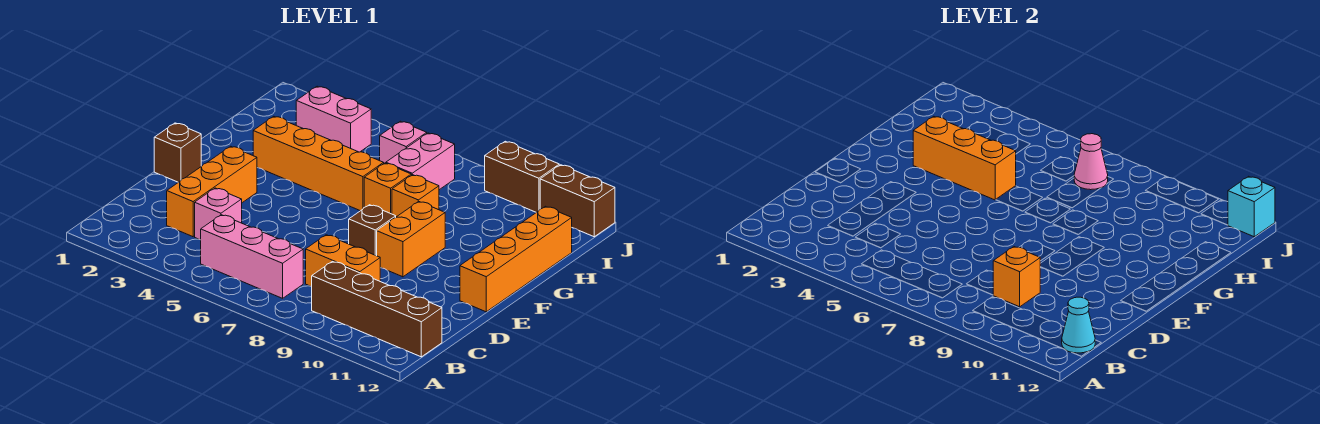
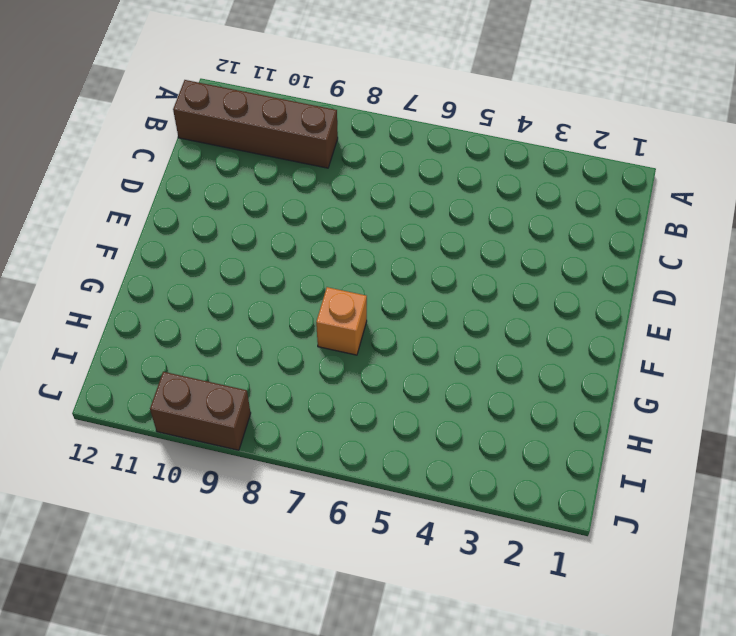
none -> pink brick B5:B7 level 1
none -> orange brick C3:E3 level 1
none -> pink brick C4 level 1

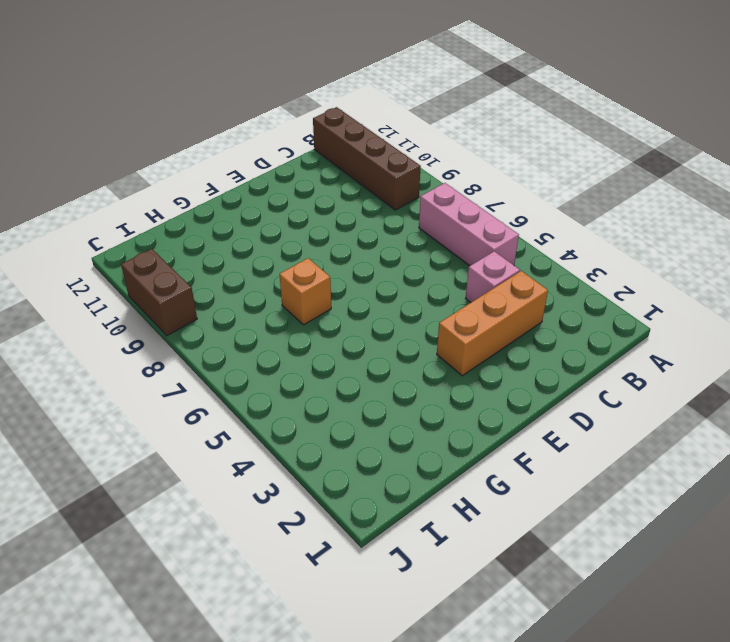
none -> orange brick C8:C9 level 1
none -> brown brick E1 level 1
none -> brown brick E8 level 1

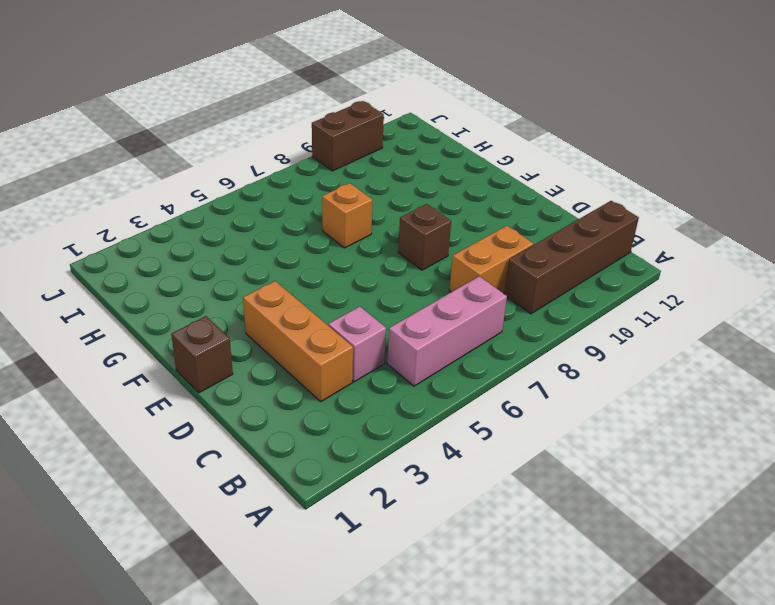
none -> orange brick E9:F9 level 1
none -> orange brick E12:H12 level 1
none -> orange brick G3:G6 level 1

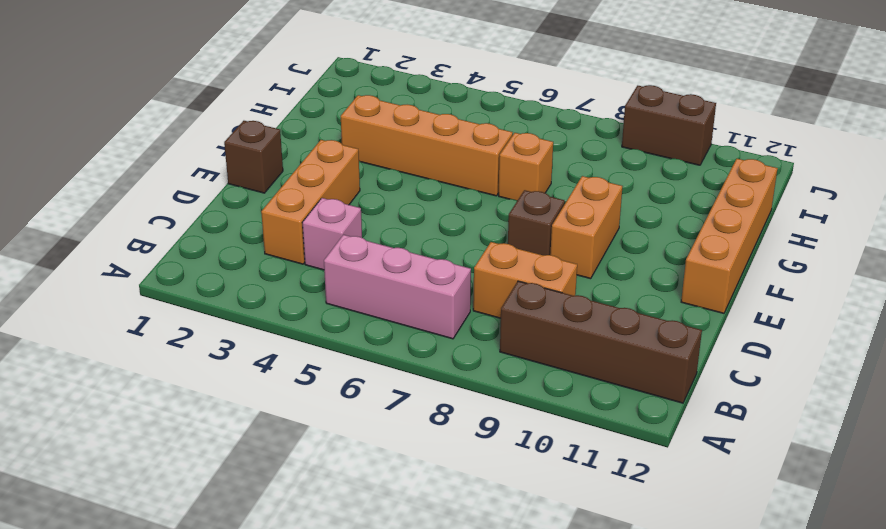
none -> orange brick G8 level 1
none -> pink brick H7:I7 level 1
none -> pink brick I3:I4 level 1

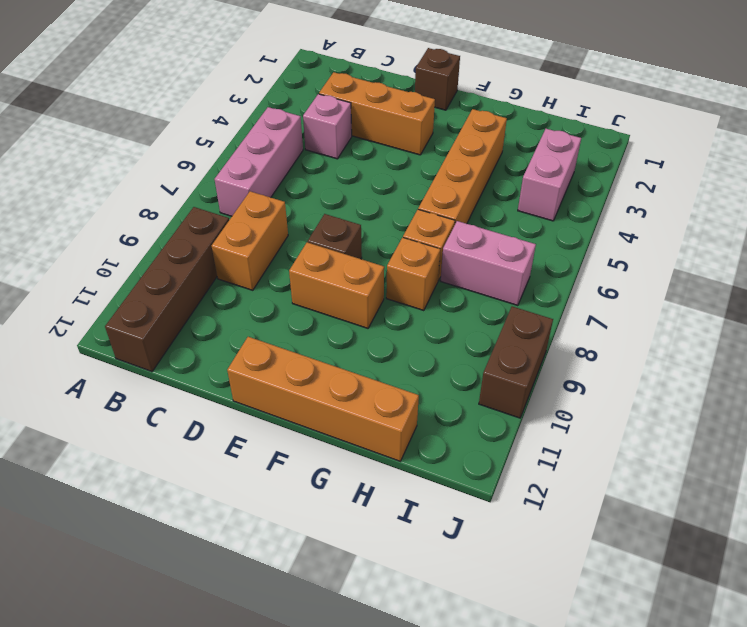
none -> pink brick I6 level 1
none -> brown brick J11:J12 level 1
none -> cyan cone B12 level 2

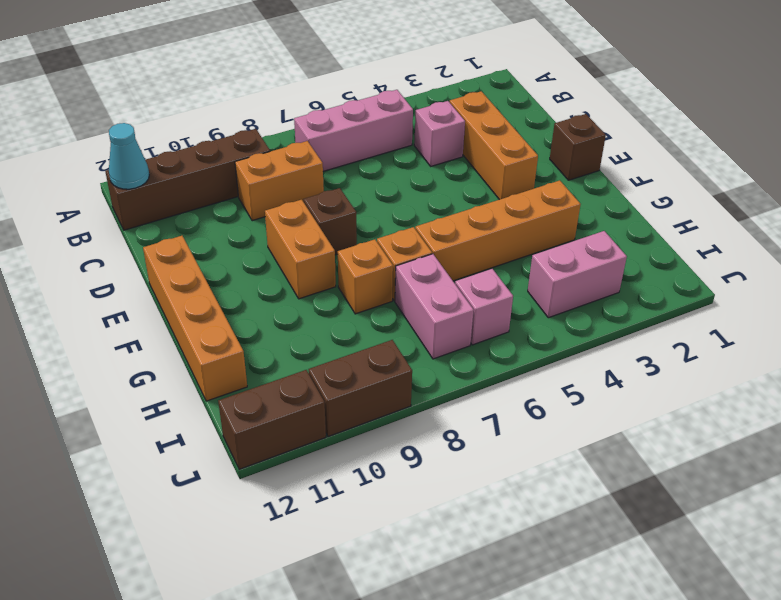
none -> orange brick C9 level 2
none -> orange brick G3:G5 level 2
none -> pink cone I7 level 2

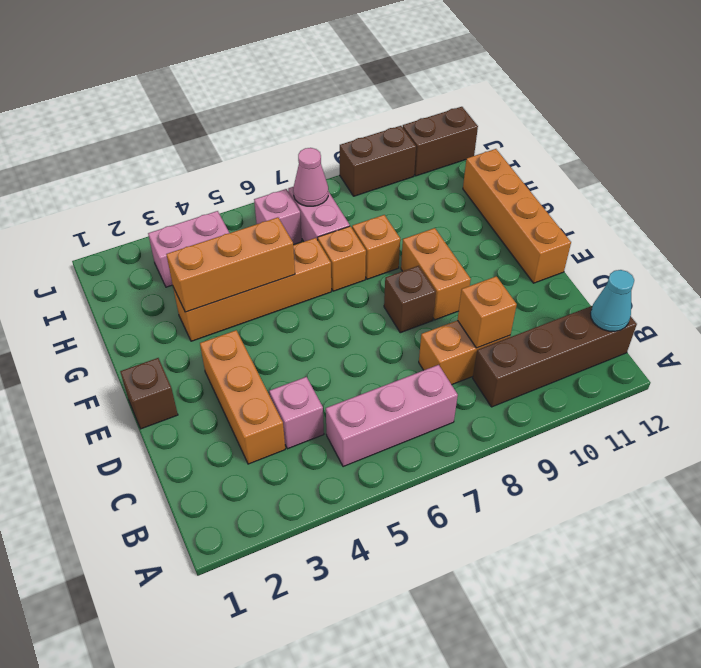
none -> cyan brick J12 level 2

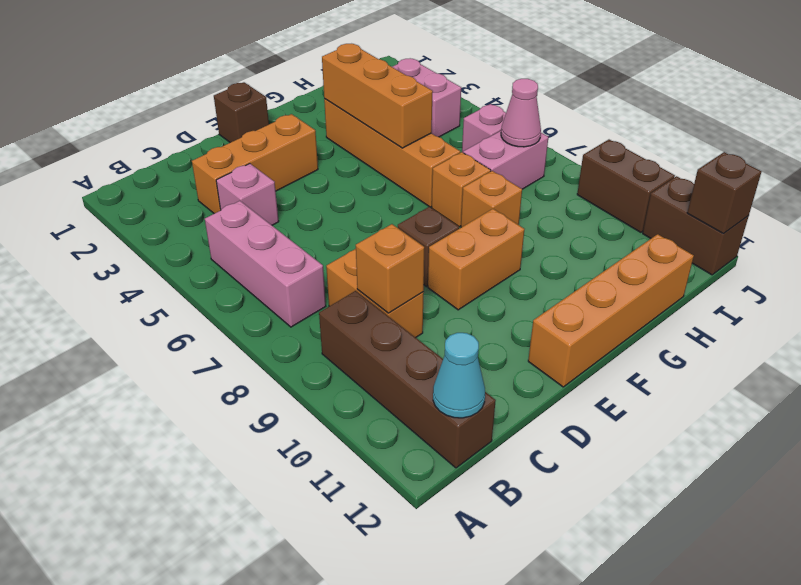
brown brick J12 level 2 -> cyan brick J12 level 2

